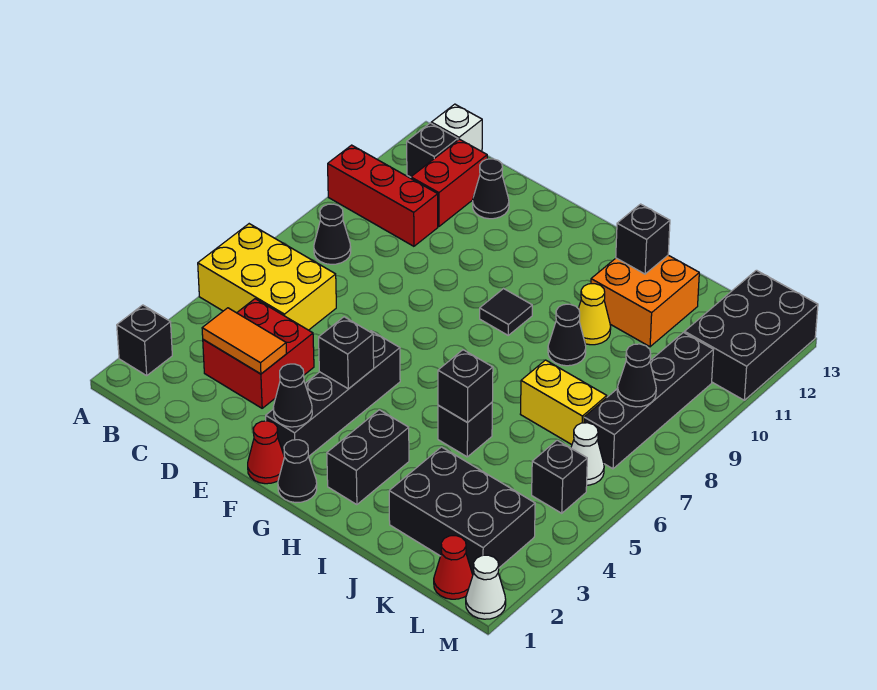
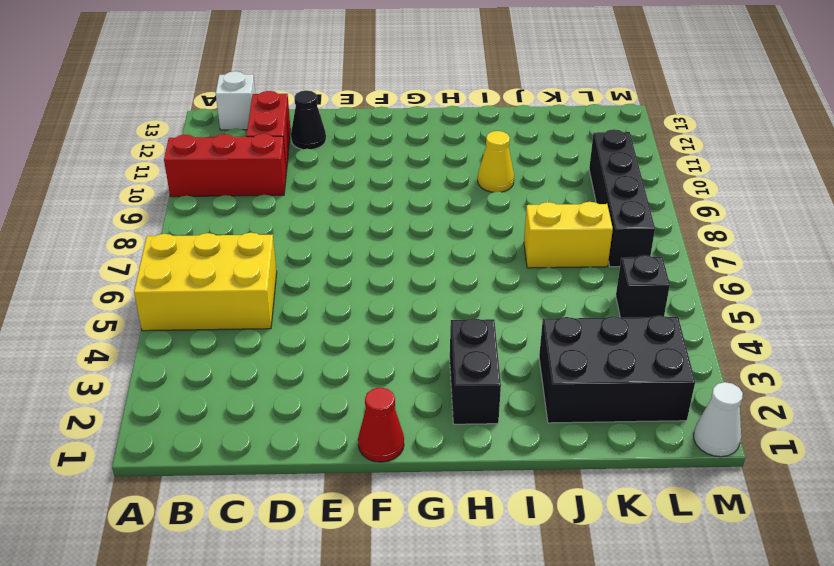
none -> black brick A2 level 1
none -> black cone B8 level 1
none -> black brick B12 level 1
none -> red brick C3:D4 level 1

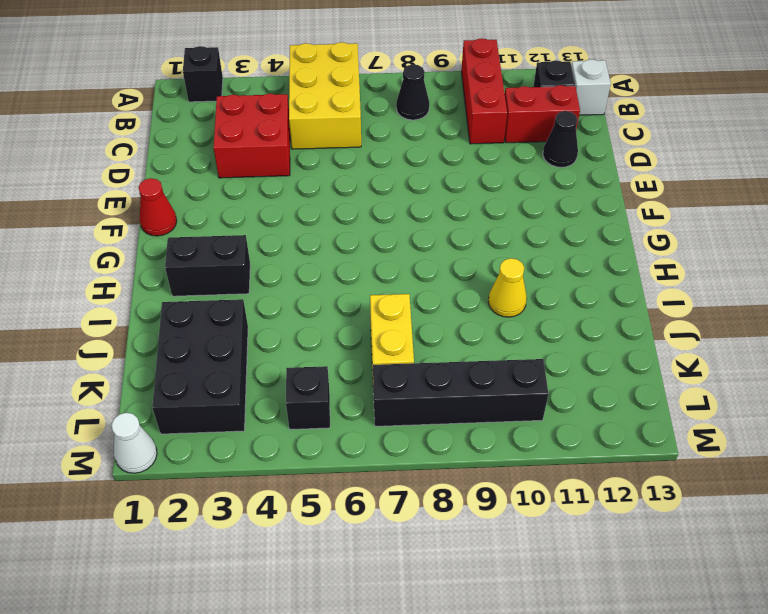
none -> black brick F2:F5 level 1
none -> black cone G1 level 1
none -> black tile G9 level 1
none -> black brick I5 level 1

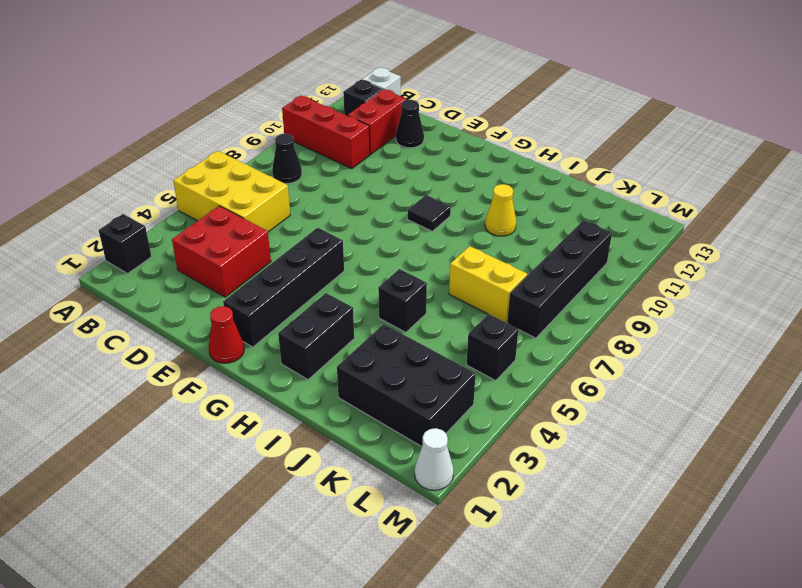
none -> black cone G1 level 1
none -> black cone I9 level 1
none -> orange brick I11:J12 level 1
none -> red cone L1 level 1

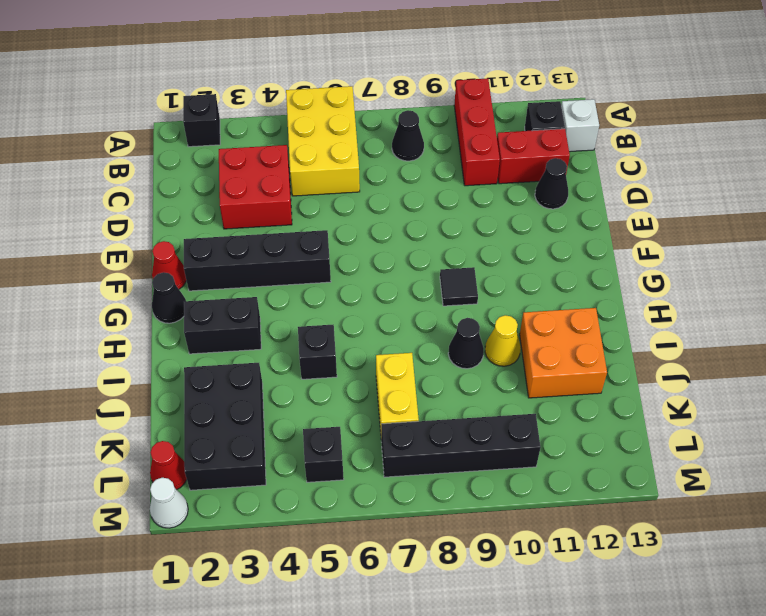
none -> white cone L6 level 1
none -> black brick L11:M13 level 1
none -> orange tile C3:D3 level 2
none -> black cone F2 level 2

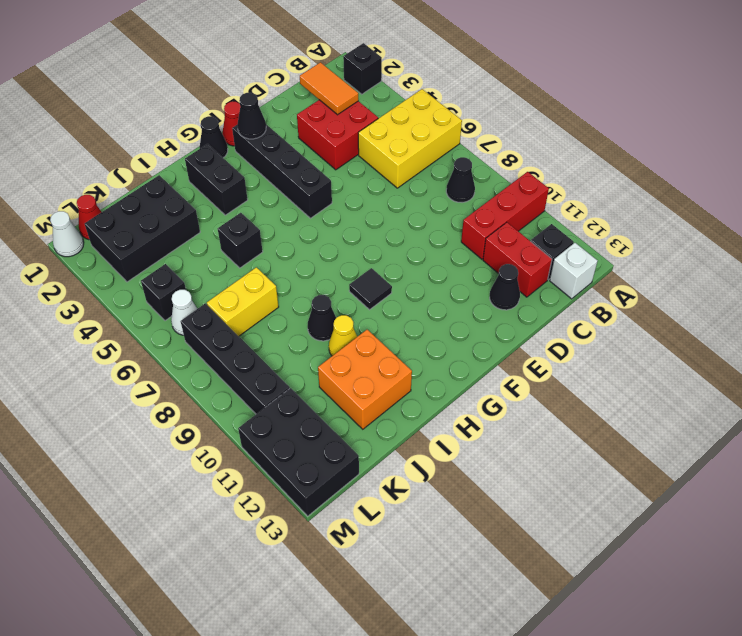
orange tile C2:C3 level 2 -> orange tile C3:D3 level 2
none -> black brick F4 level 2
none -> black brick I5 level 2
none -> black brick I12 level 2
none -> black cone L8 level 2

